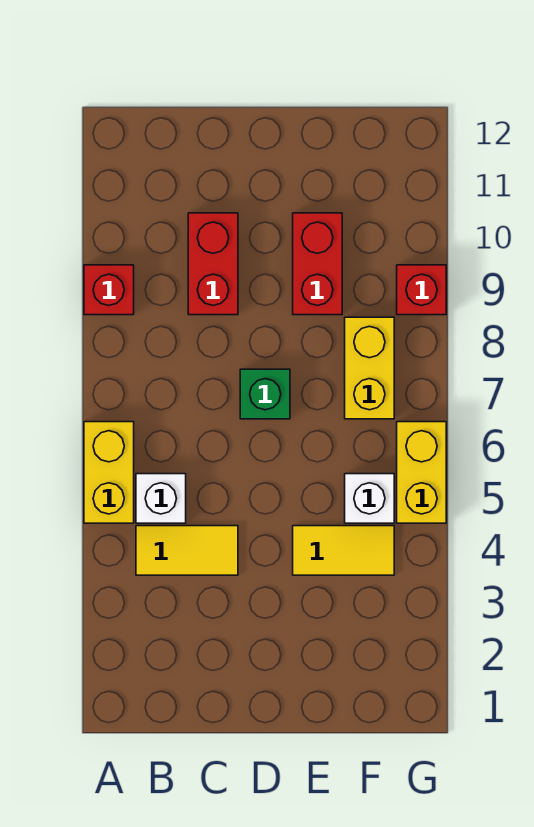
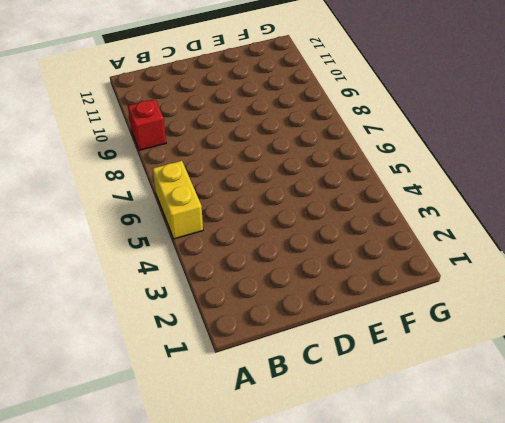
none -> yellow tile B4:C4 level 1
none -> white brick B5 level 1
none -> red brick C9:C10 level 1

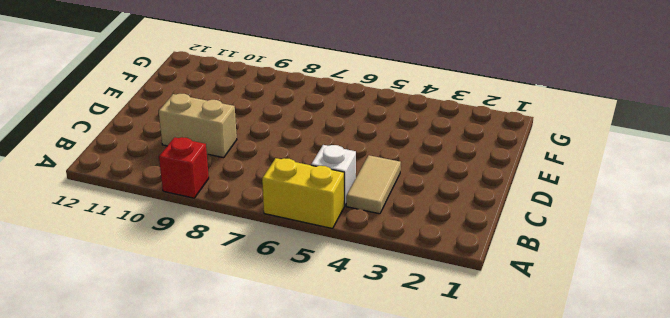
tan tile B4:C4 level 1 -> yellow tile B4:C4 level 1
tan brick C9:C10 level 1 -> red brick C9:C10 level 1
none -> green brick D7 level 1
none -> yellow tile E4:F4 level 1
none -> red brick E9:E10 level 1

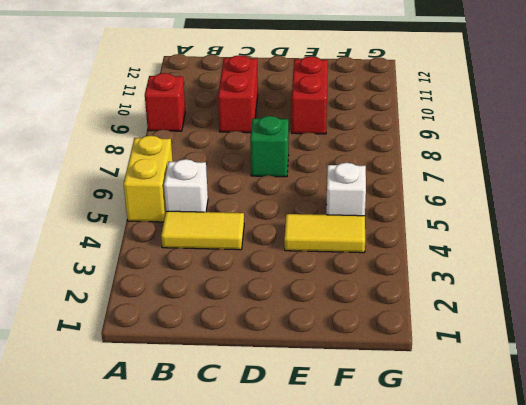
none -> yellow brick F7:F8 level 1
none -> yellow brick G5:G6 level 1
none -> red brick G9 level 1

